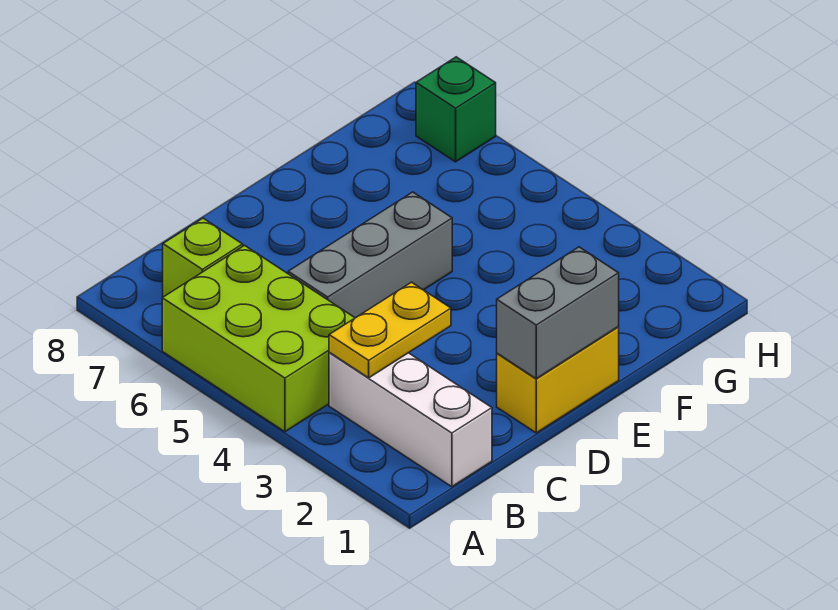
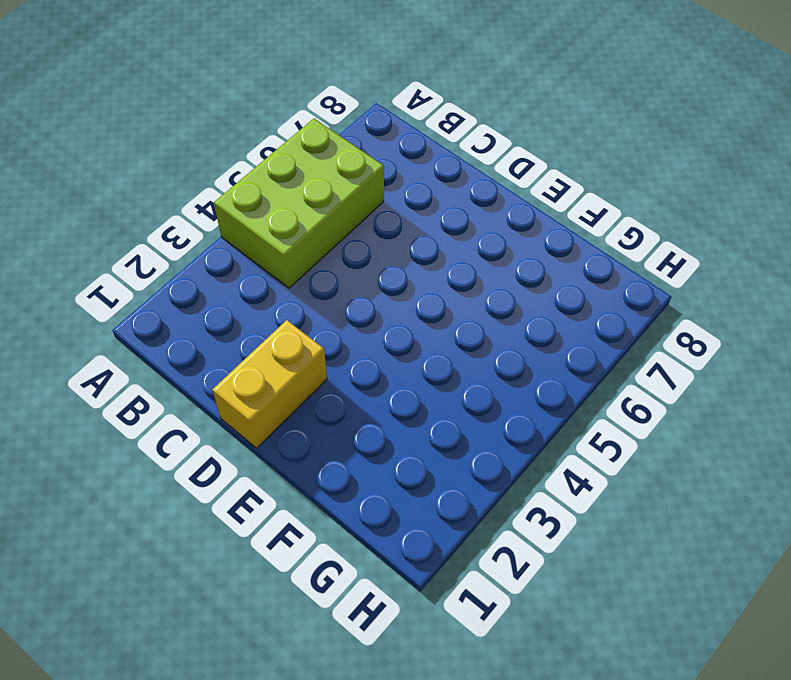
yellow brick D1:D2 level 1 -> yellow brick D1:E1 level 1
none -> white brick B1:B3 level 1
none -> lime brick B7 level 1

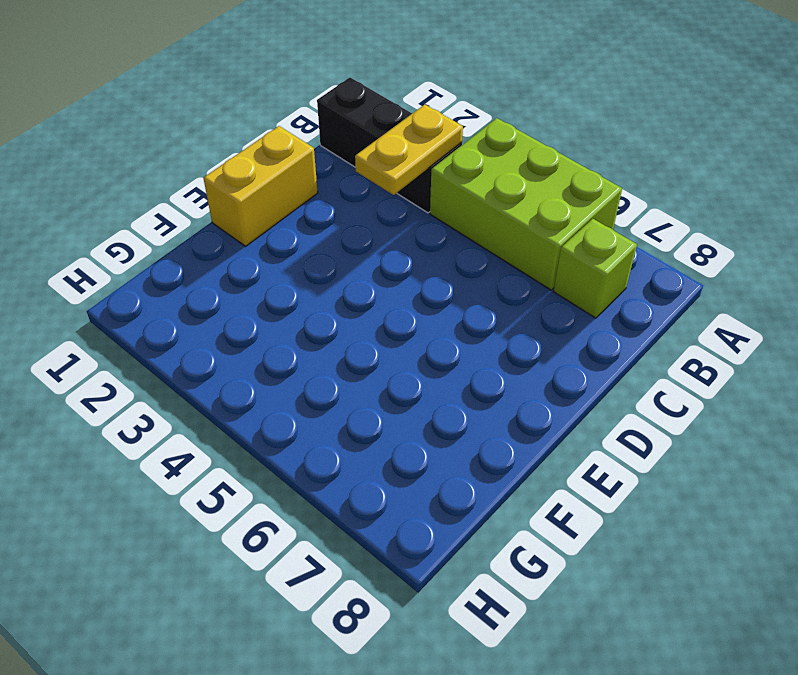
black brick B1:B3 level 1 -> white brick B1:B3 level 1
none -> grey brick C5:E5 level 1
none -> green brick H7 level 1

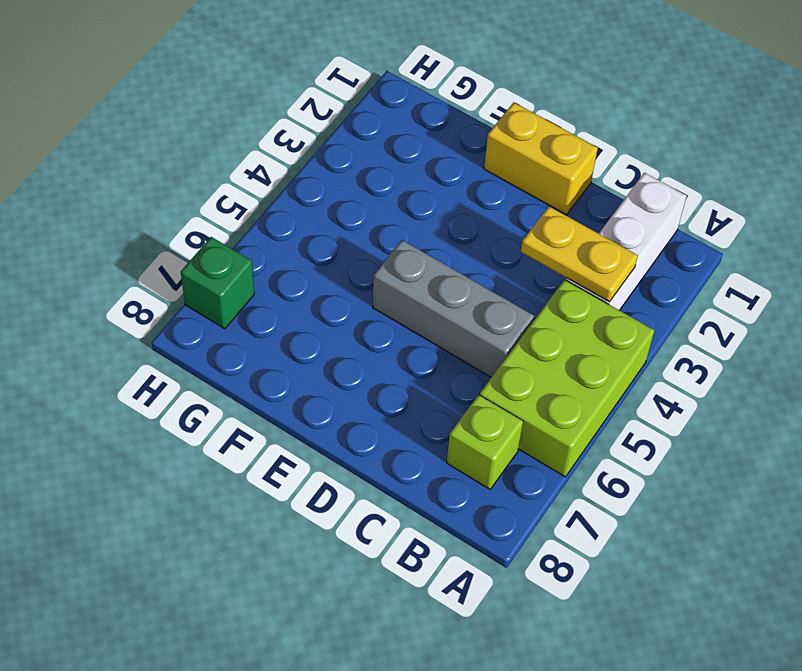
none -> grey brick D1:E1 level 2

